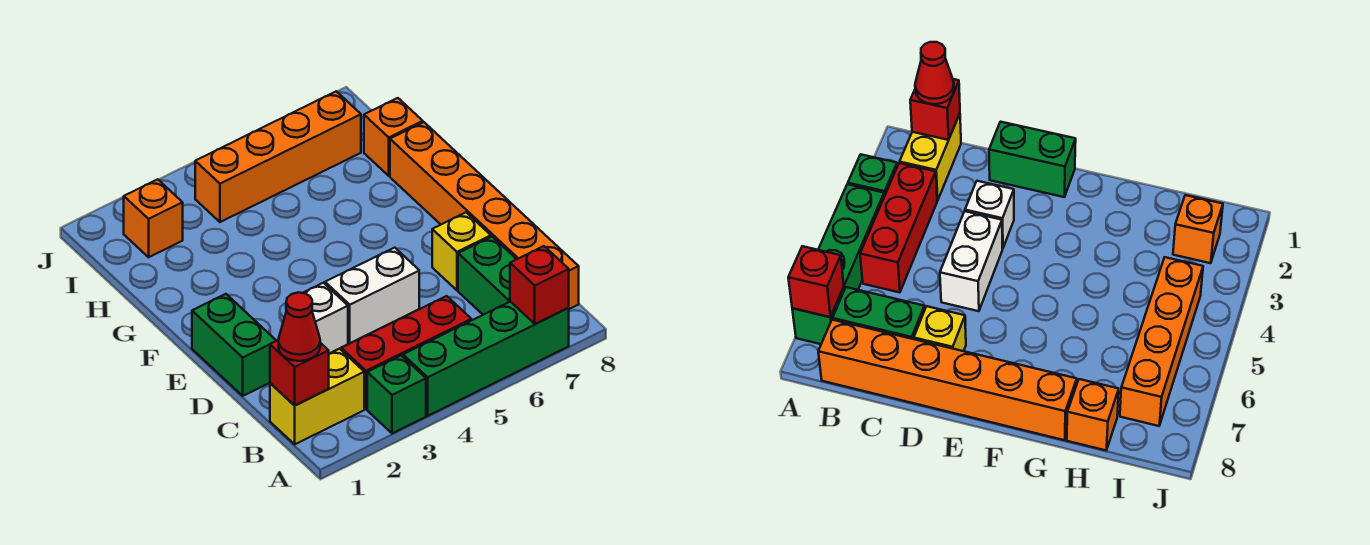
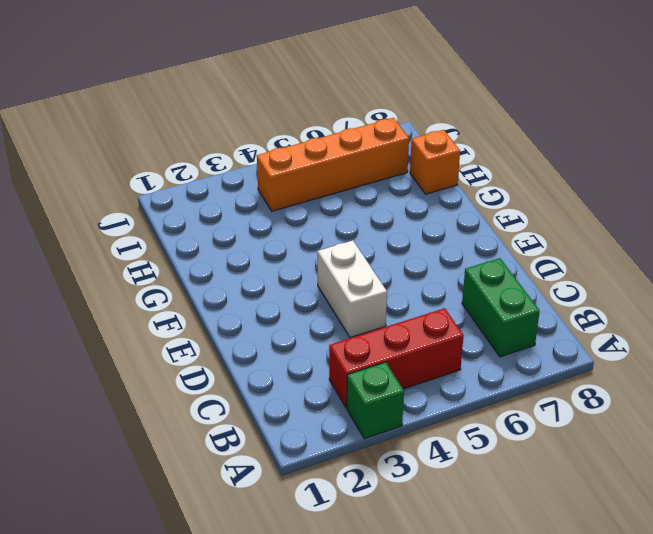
white brick D4:E4 level 1 -> white brick D4:D5 level 1
none -> green brick A4:A7 level 1
none -> yellow brick B1:B2 level 1
none -> orange brick B8:G8 level 1

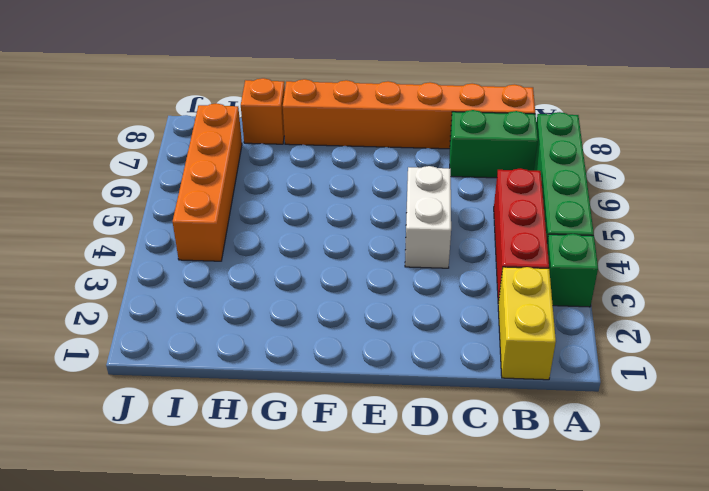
none -> green brick D1:E1 level 1
none -> white brick D3 level 1
none -> yellow brick D7 level 1

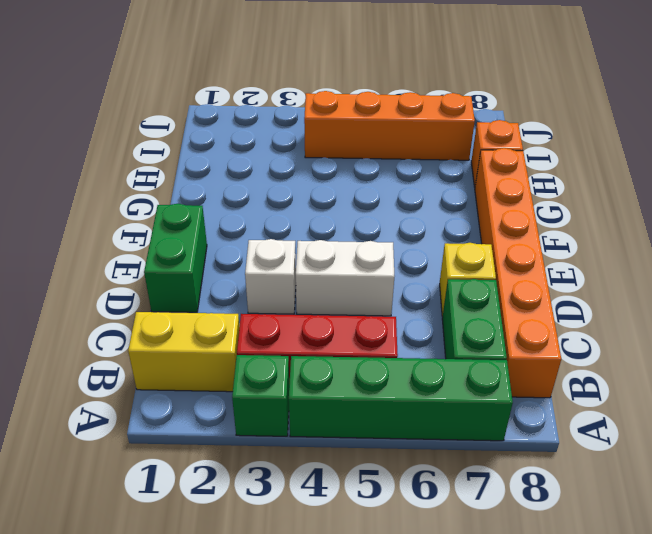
none -> orange brick I2 level 1
none -> red brick A7 level 2
none -> red brick B1 level 2

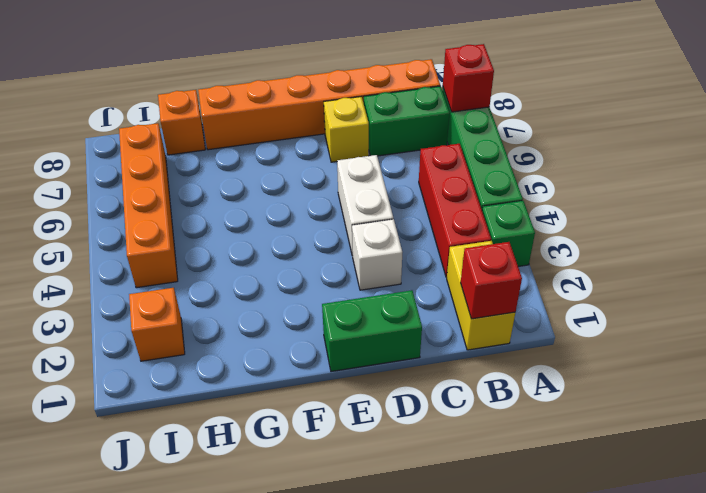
none -> red cone B1 level 3

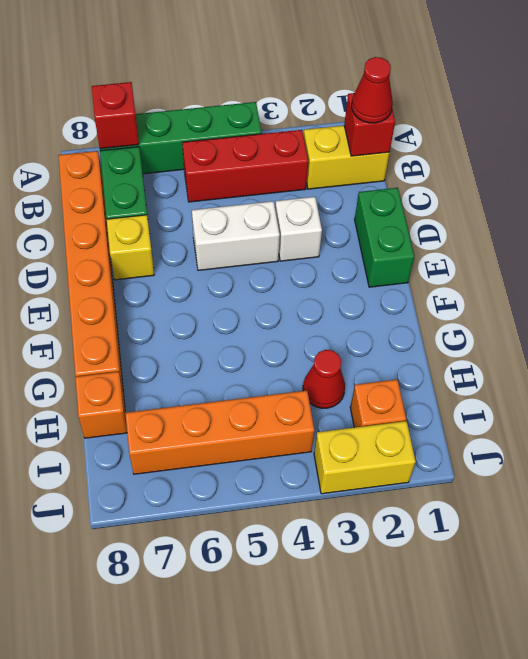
red cone H3 level 1 -> none
yellow brick J2:J3 level 1 -> none
none -> green brick A3 level 1

